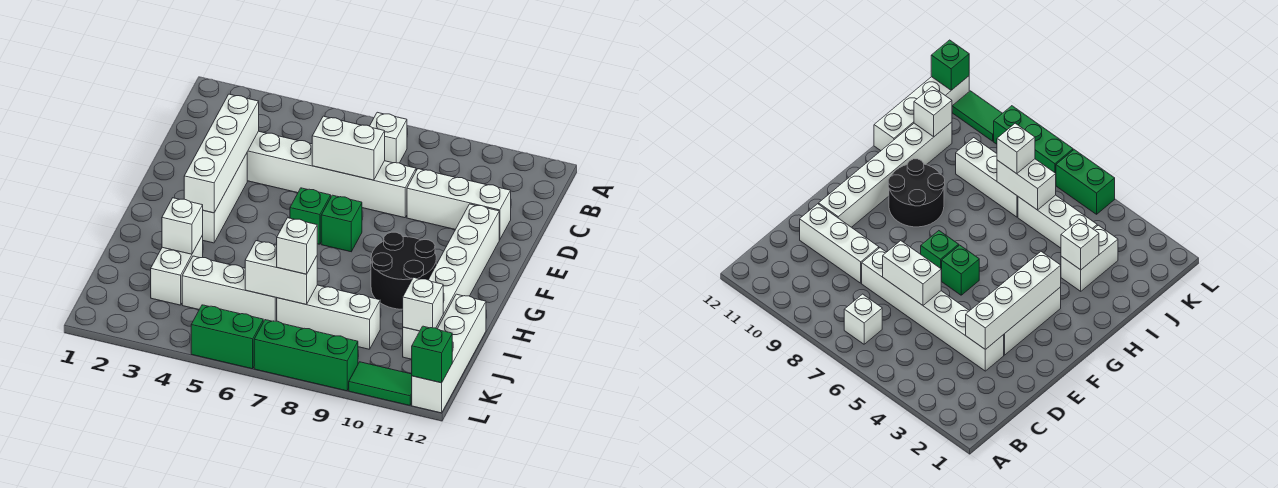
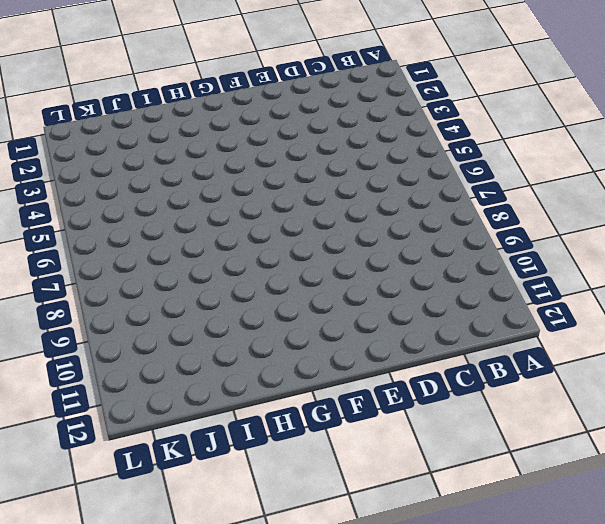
none -> white brick B7 level 1
none -> white brick D3:D8 level 1
none -> white brick D9:D11 level 1

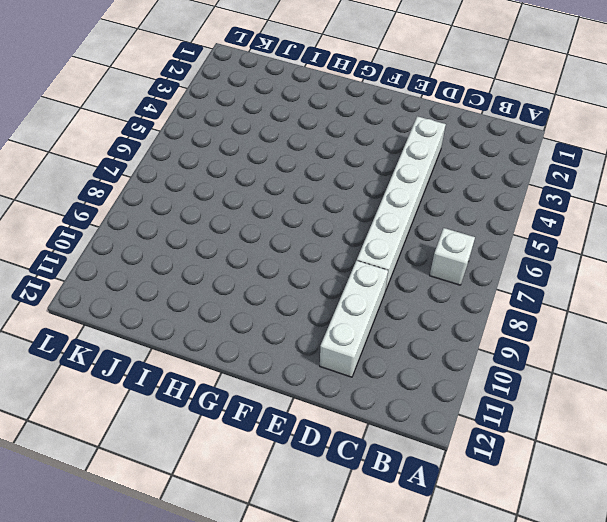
none -> white brick E3:G3 level 1
none -> white brick E11:J11 level 1
none -> green brick F6 level 1

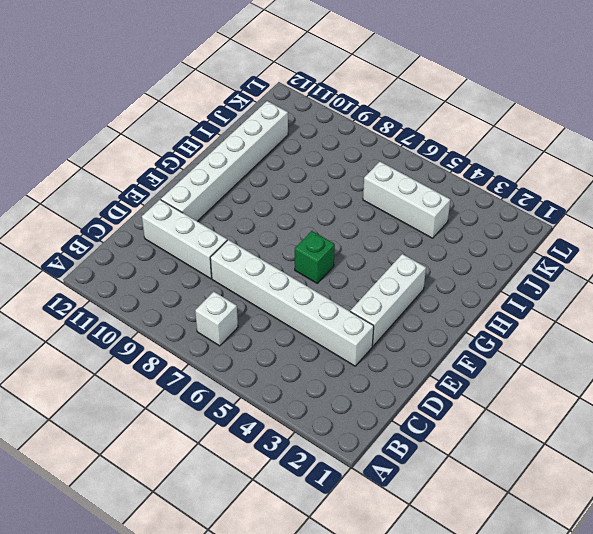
none -> green brick F7 level 1
none -> black round brick G9:H10 level 1
none -> white brick I3:J3 level 1

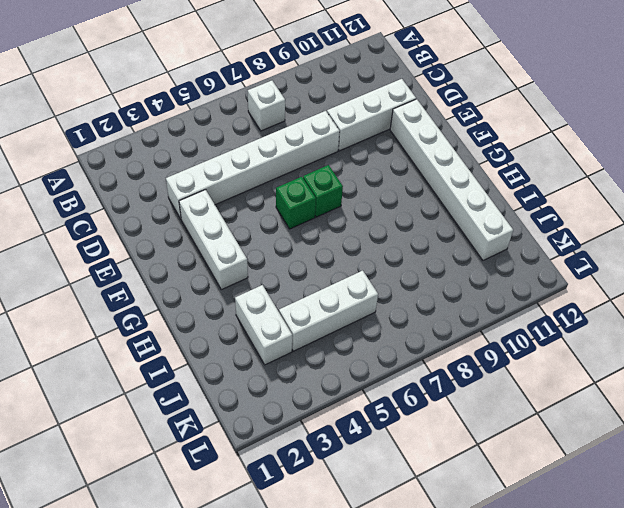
none -> black round brick G9:H10 level 1
none -> white brick I12:L12 level 1
none -> white brick J7:J9 level 1

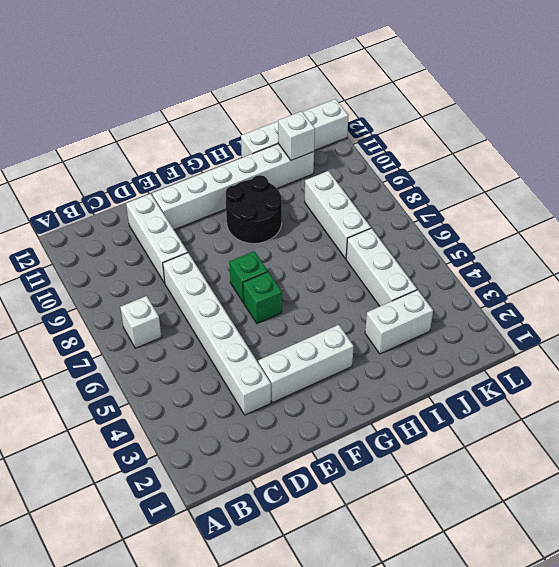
none -> green brick L5:L6 level 1
none -> green brick L7:L9 level 1
none -> green tile L10:L11 level 1

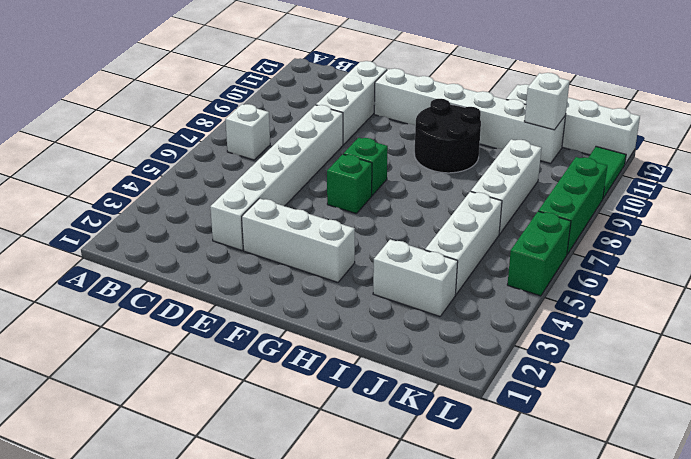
none -> white brick D3:G3 level 2
none -> white brick D6:D7 level 2
none -> white brick I3 level 2

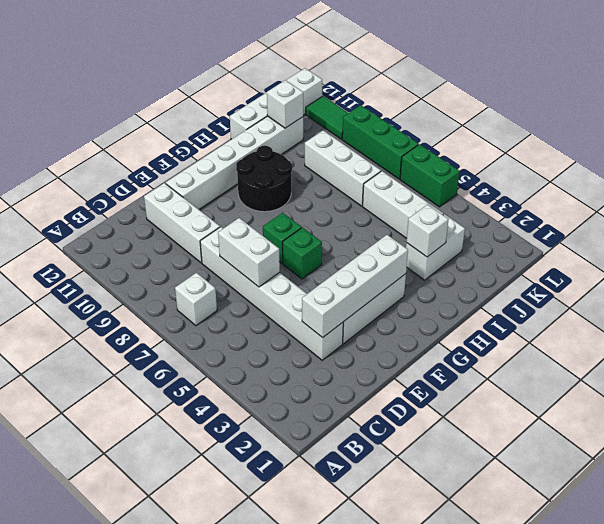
none -> white brick J6:J7 level 2
none -> green brick L12 level 2
none -> white brick J7 level 3

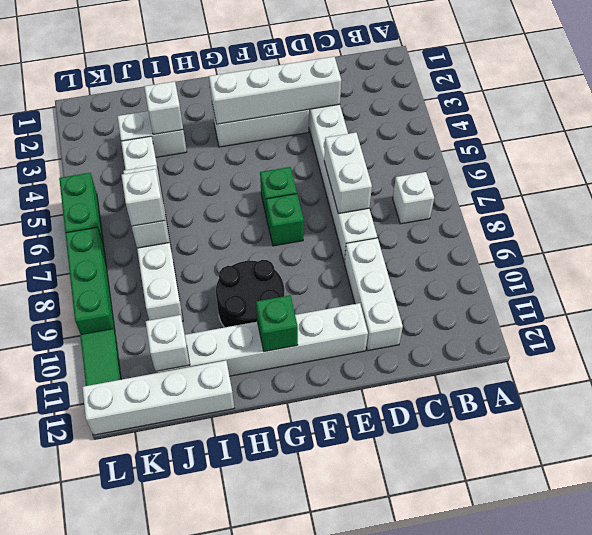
green brick G11 level 2 -> green brick L12 level 2

